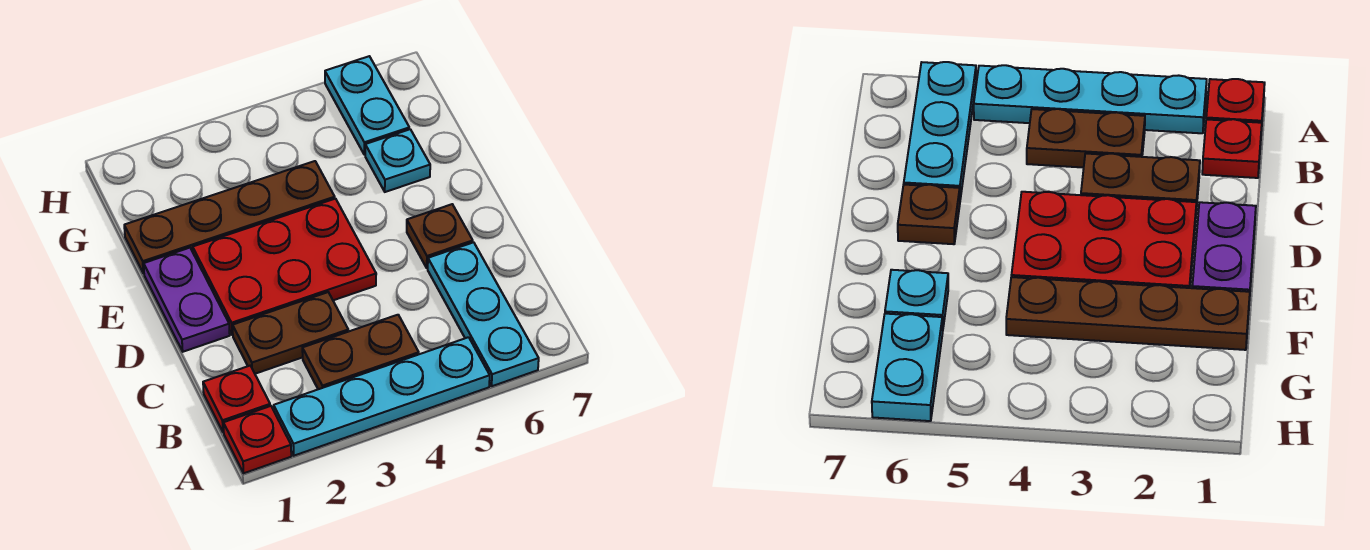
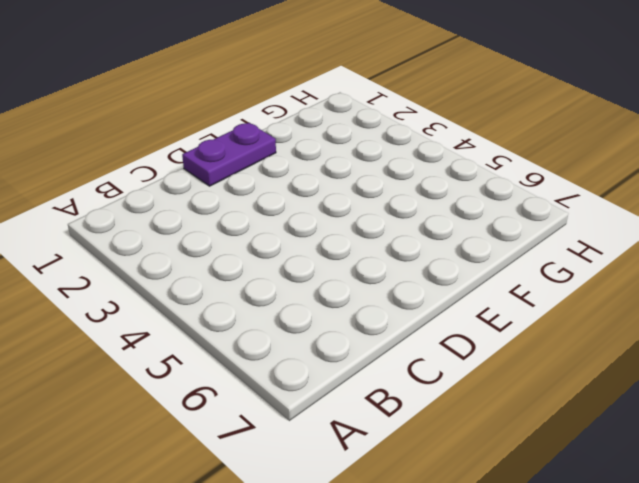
none -> red plate A1 level 1
none -> cyan plate A2:A5 level 1
none -> cyan plate A6:C6 level 1

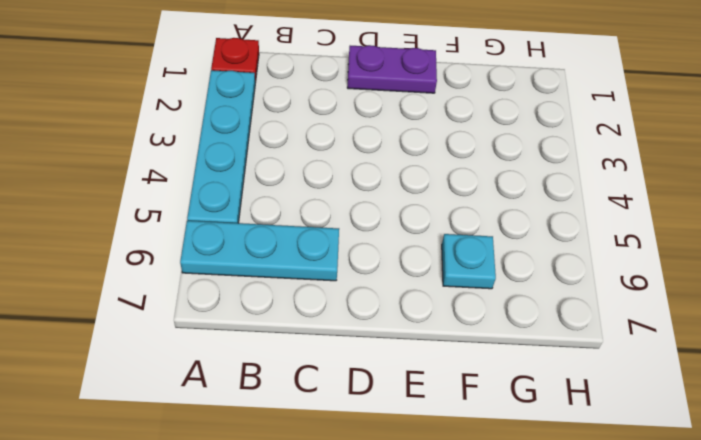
none -> red plate B1 level 1
none -> brown plate B3:B4 level 1
none -> brown plate C2:C3 level 1

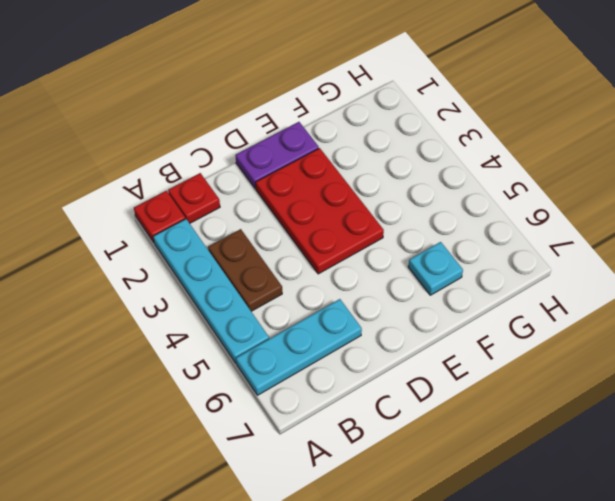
none -> brown plate C2:C3 level 1
none -> brown plate D6 level 1
none -> brown plate F1:F4 level 1

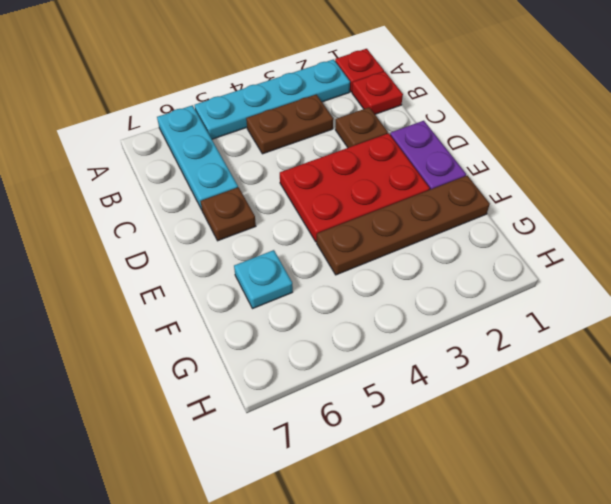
brown plate C2 level 1 -> brown plate C2:C3 level 1
none -> cyan plate G6:H6 level 1

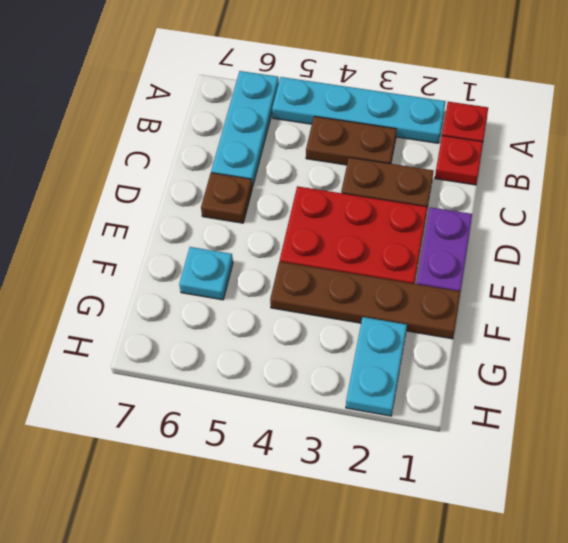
cyan plate G2:H2 level 1 -> cyan plate G6:H6 level 1

